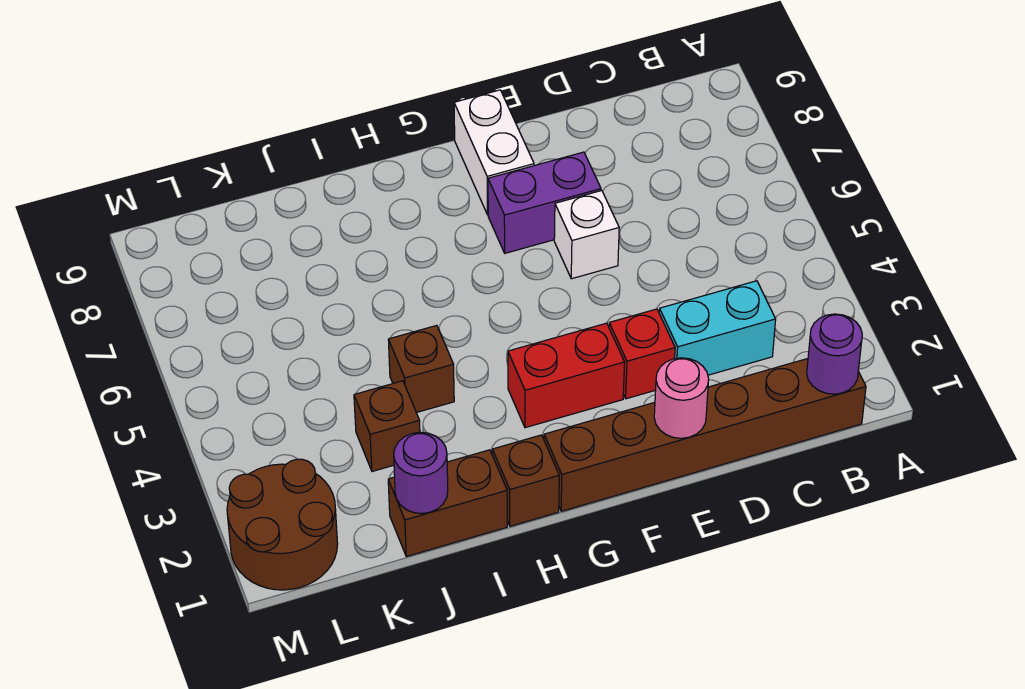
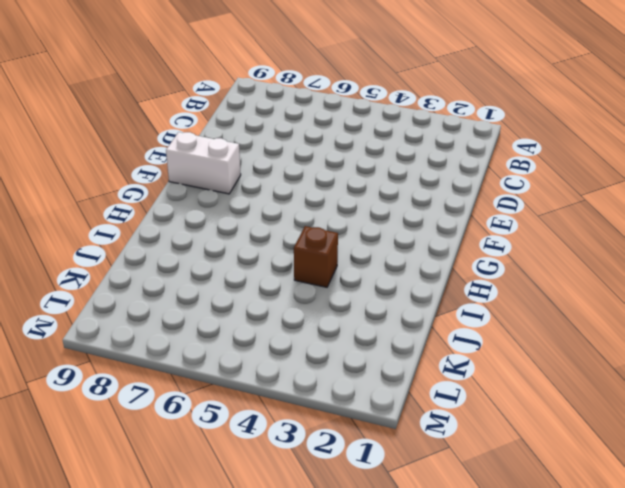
none -> brown brick B1:G1 level 1
none -> cyan brick C3:D3 level 1
none -> red brick E3 level 1

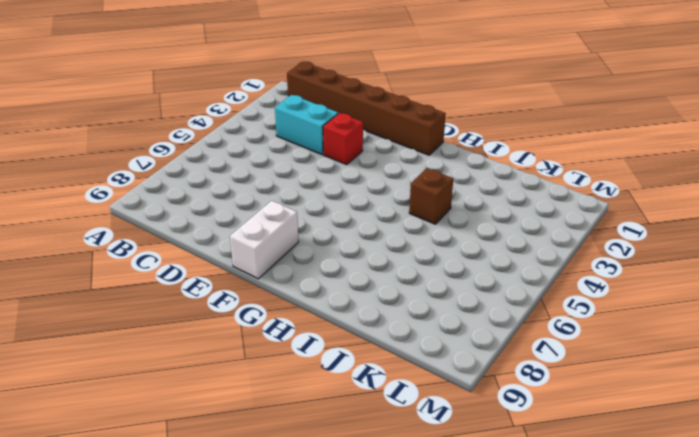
none -> white brick E6 level 1
none -> purple brick E7:F7 level 1
none -> red brick F3:G3 level 1

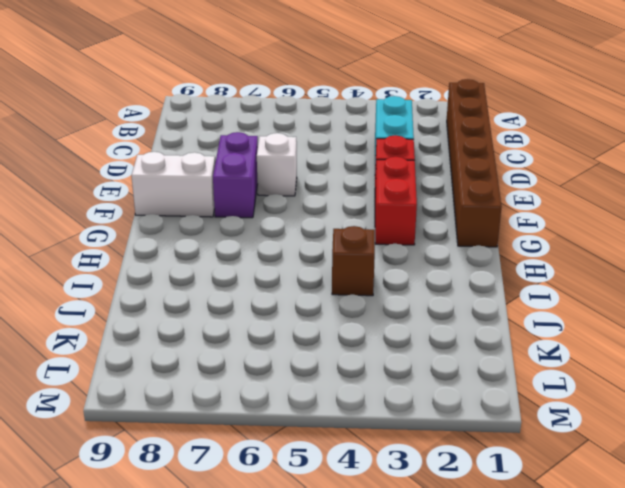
none -> brown brick H1 level 1
none -> brown brick I1:J1 level 1
none -> brown brick J3 level 1

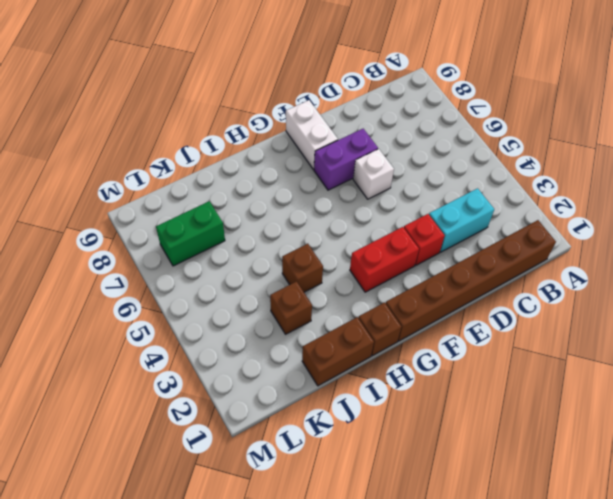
green brick K7:L7 level 1 -> none
none -> brown round brick L1:M2 level 1
none -> purple round brick B1 level 2
none -> pink round brick E1 level 2

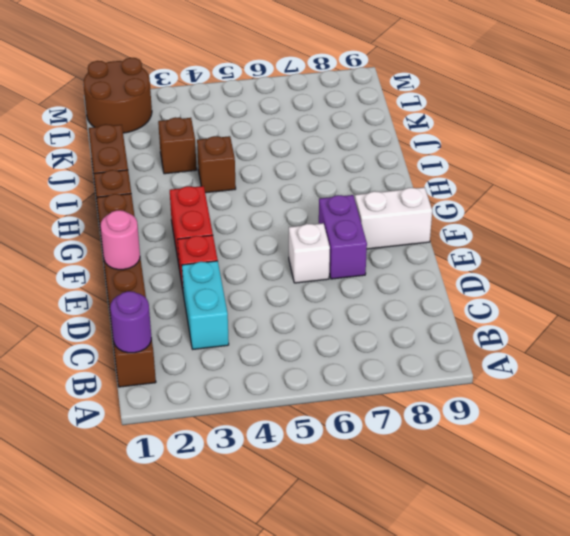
none -> purple round brick J1 level 2

